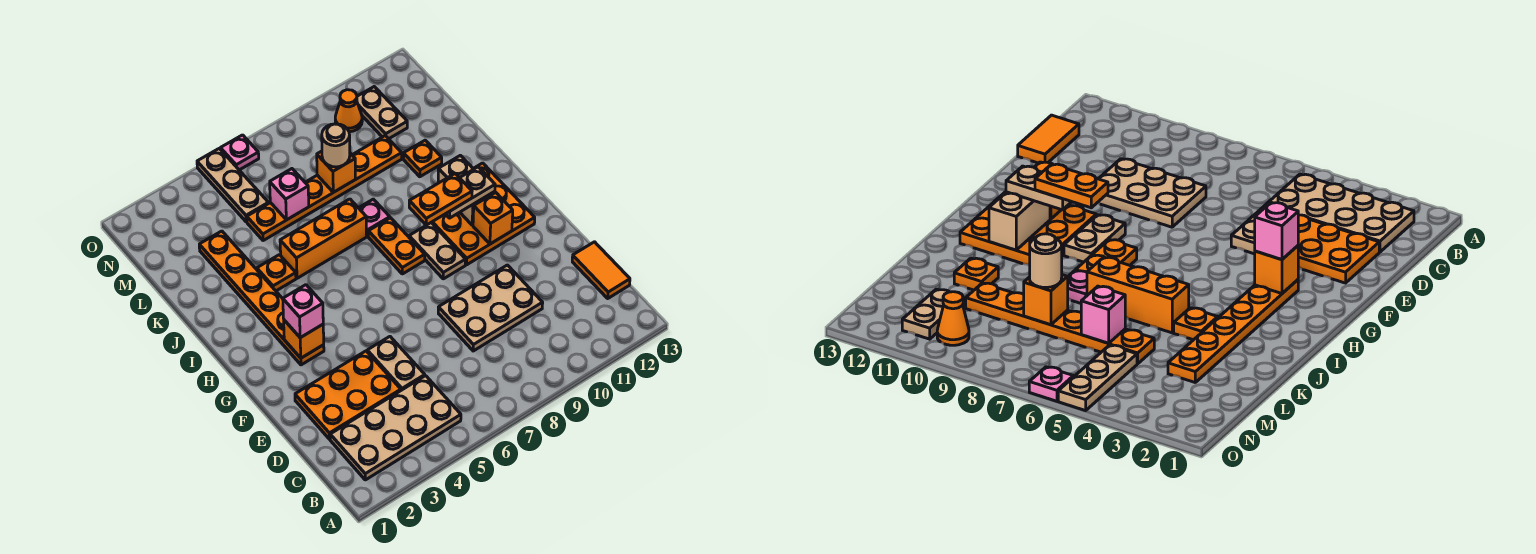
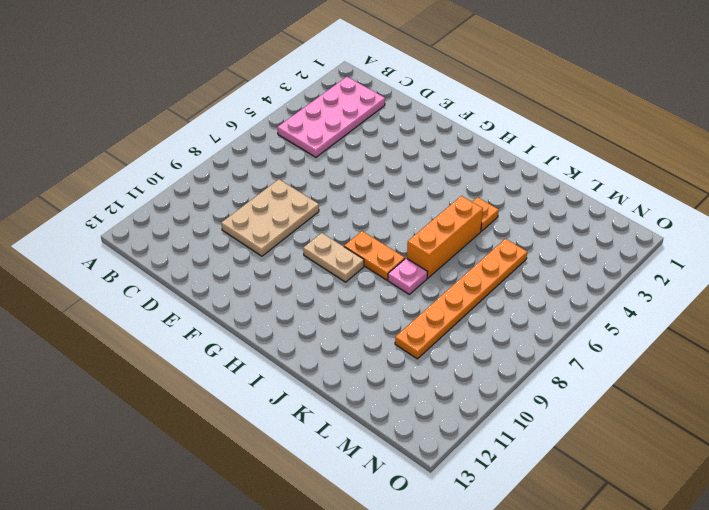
pink plate B2:C5 level 1 -> tan plate B2:C5 level 1
none -> orange tile C13:D13 level 1
none -> orange plate D2:E4 level 1
none -> tan plate D5:E5 level 1

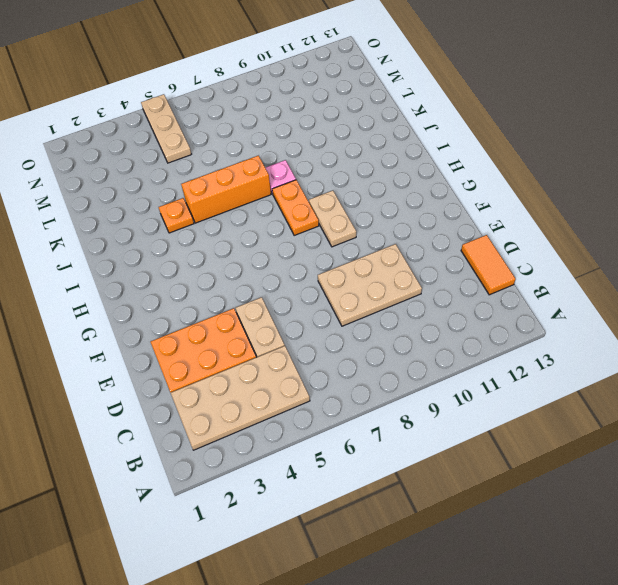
none -> orange plate G3:L3 level 1
none -> orange plate G10:I12 level 1
none -> orange plate K11 level 1

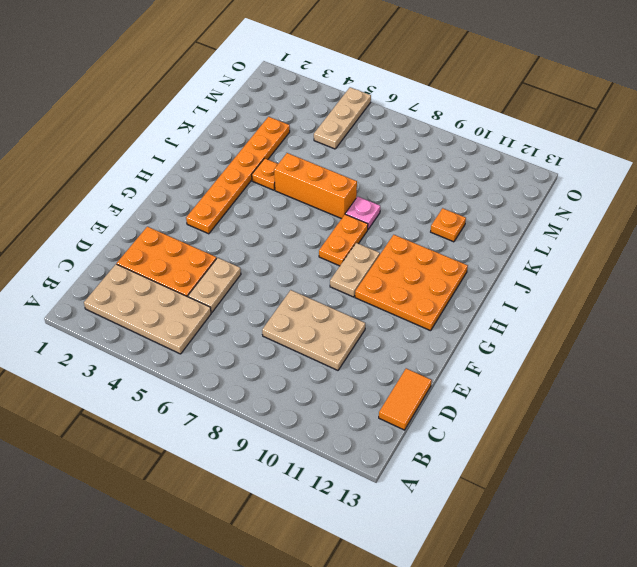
none -> orange plate L5:L10 level 1
none -> tan plate M11:N11 level 1
none -> orange cone N10 level 1

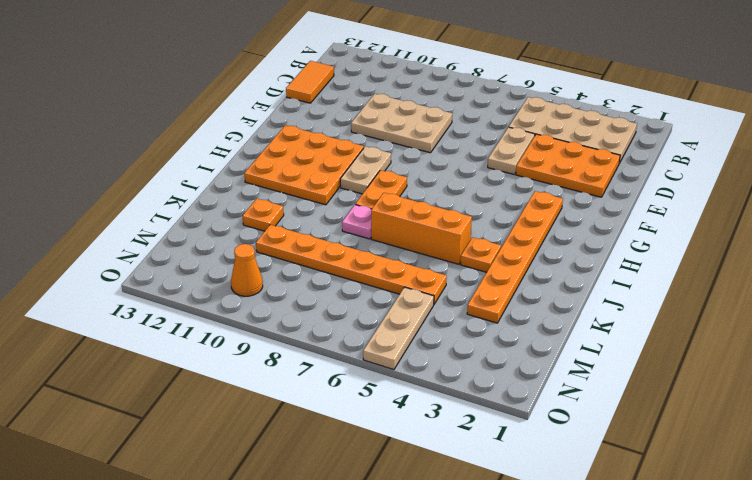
none -> tan plate M11:N11 level 1
none -> pink plate O6 level 1
none -> orange brick G3 level 2

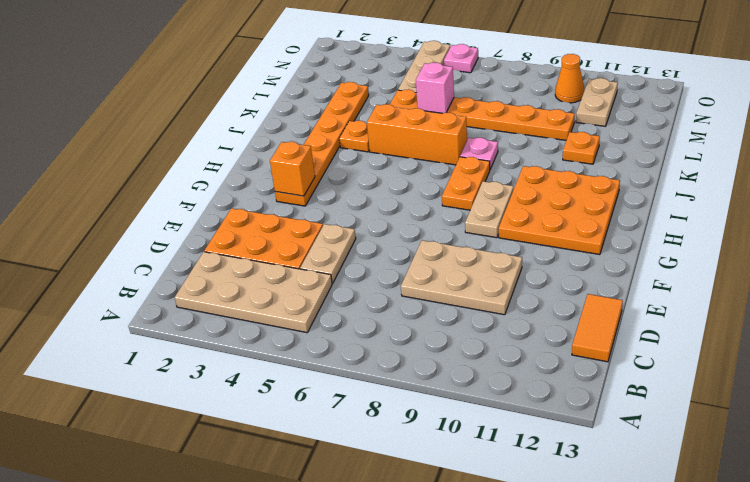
none -> orange brick G11 level 2
none -> tan brick H11:I11 level 2
none -> orange brick L8 level 2

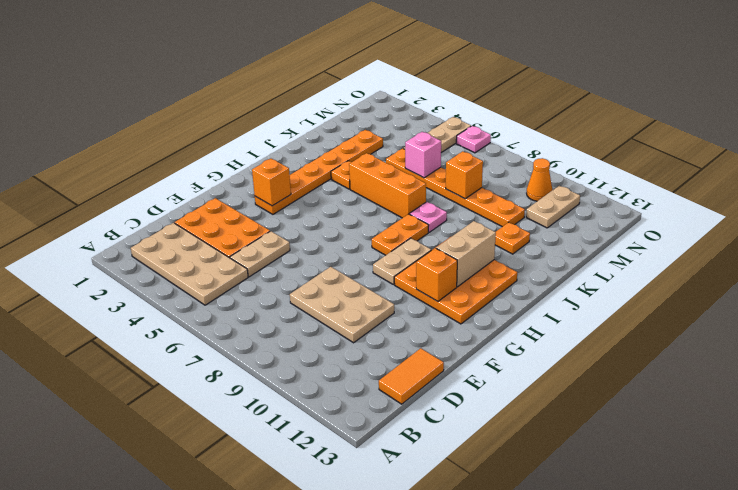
none -> pink brick G3 level 3
none -> tan plate H10:H11 level 3
none -> tan round brick L8 level 3

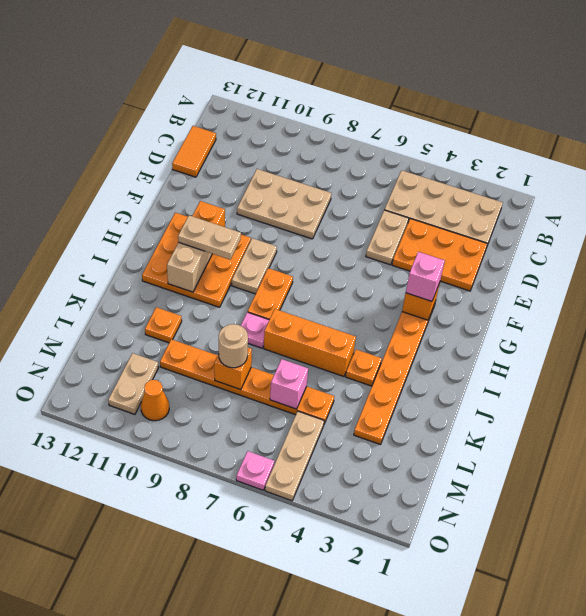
none -> orange plate H9:H10 level 4

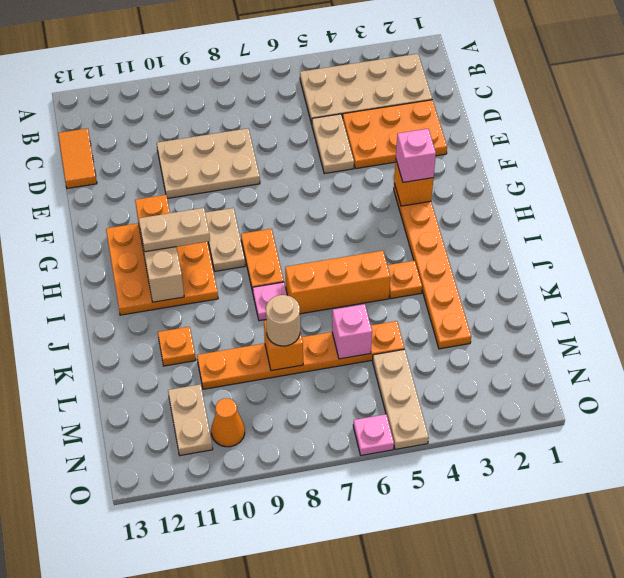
none -> orange plate H9:H10 level 4

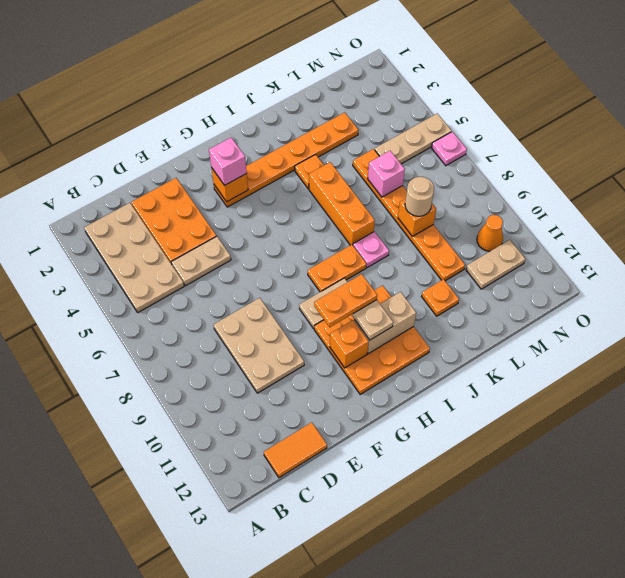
orange plate G10:H10 level 4 -> orange plate H9:H10 level 4

